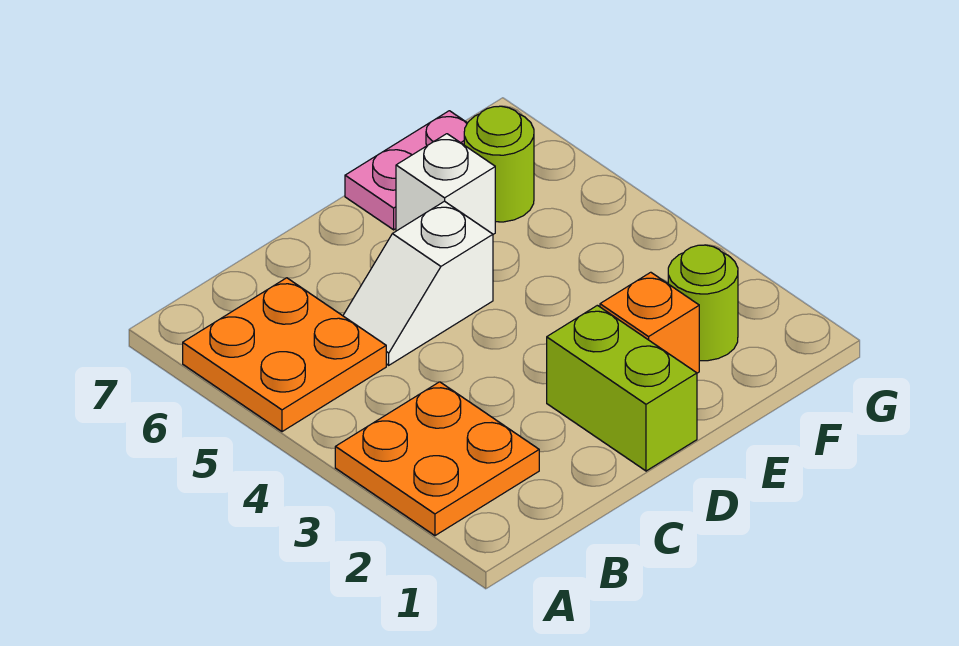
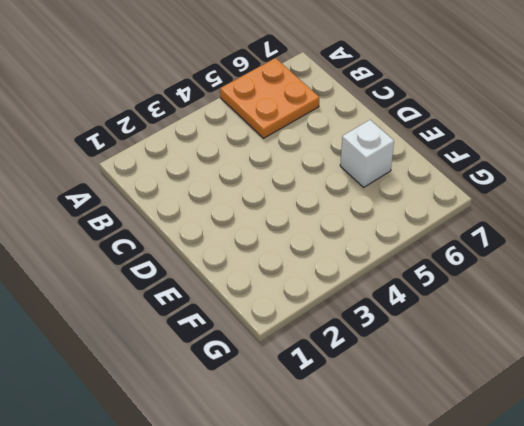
none -> orange plate A2:B3 level 1
none -> white slope C5:D5 level 1 top D

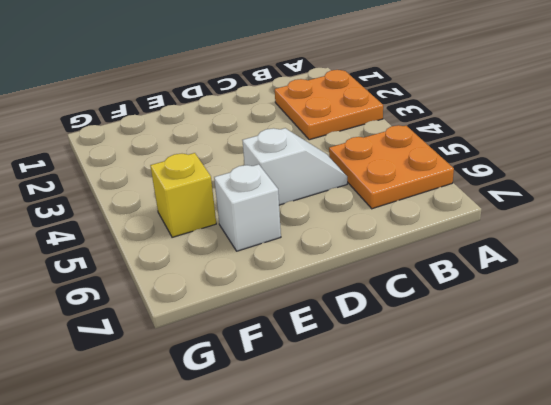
yellow brick F5 level 1 -> none
none -> lime brick D1:D2 level 1
none -> orange brick E2 level 1

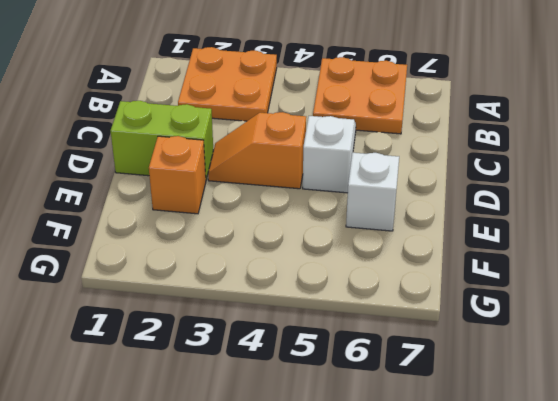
orange slope D3:D4 level 1 top 4 -> none
none -> pink plate E7:F7 level 1
none -> lime round brick F2 level 1

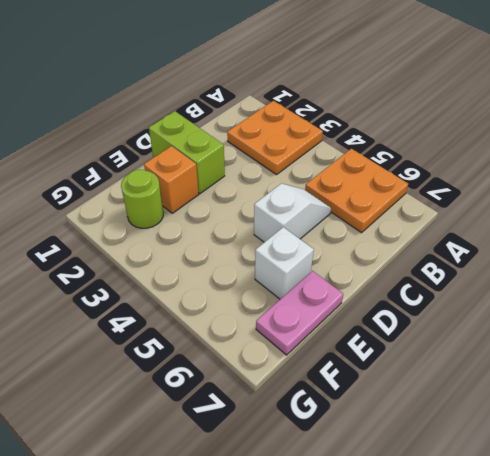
none -> lime round brick F6 level 1

